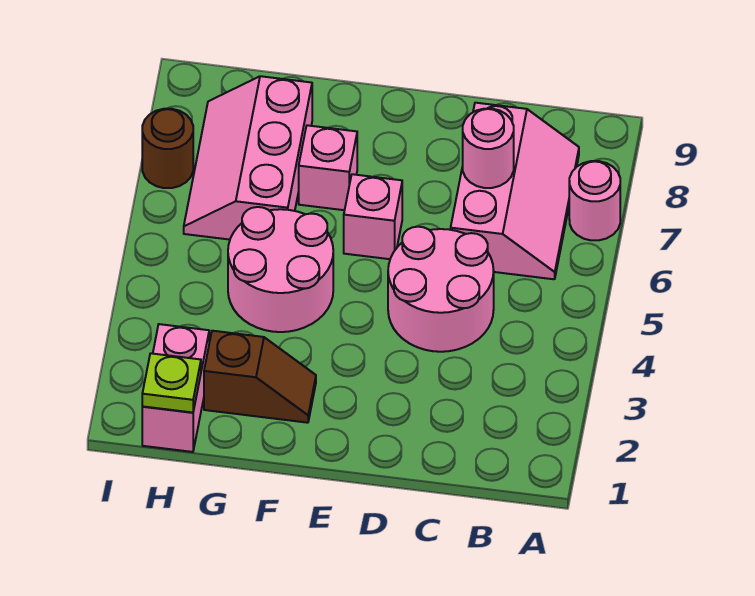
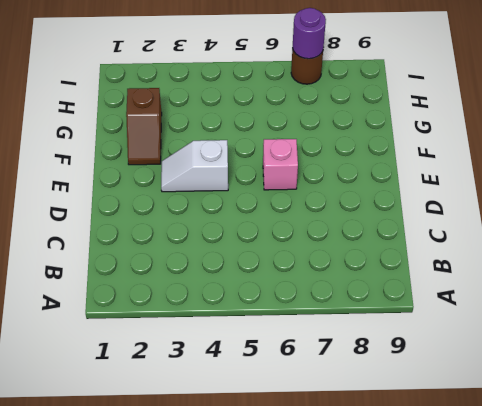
white slope E3:E4 level 1 top 4 -> none
purple round brick I7 level 2 -> none
none -> pink round brick A7 level 1
none -> pink slope B6:C8 level 1 top C
none -> pink round brick C4:D5 level 1

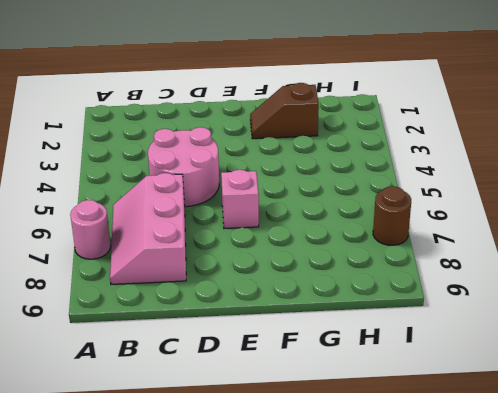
none -> pink round brick F4:G5 level 1
none -> pink brick F7 level 1
none -> pink slope G6:H8 level 1 top G

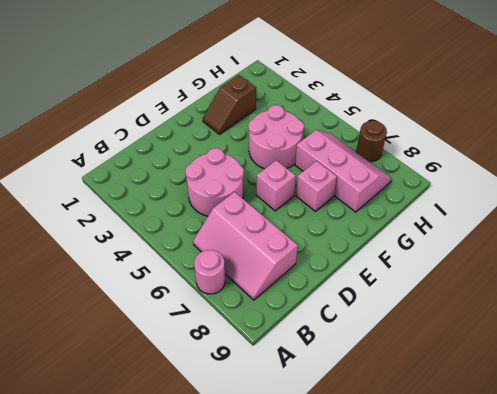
none -> pink brick H1:H2 level 1
none -> pink round brick C7 level 2
none -> lime plate H1 level 2

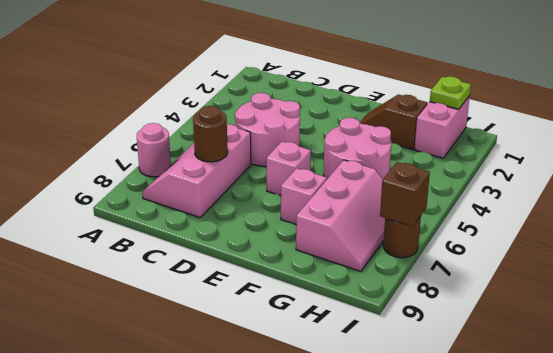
brown round brick C7 level 2 -> pink round brick C7 level 2
brown brick I7 level 2 -> none

